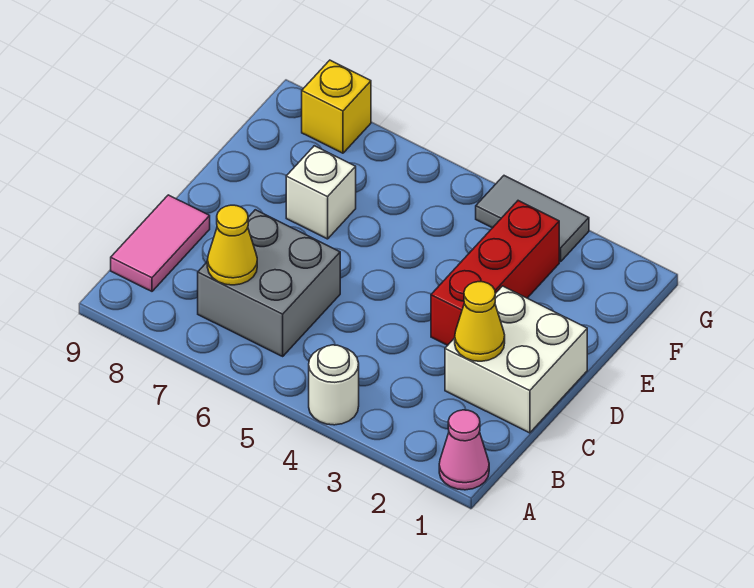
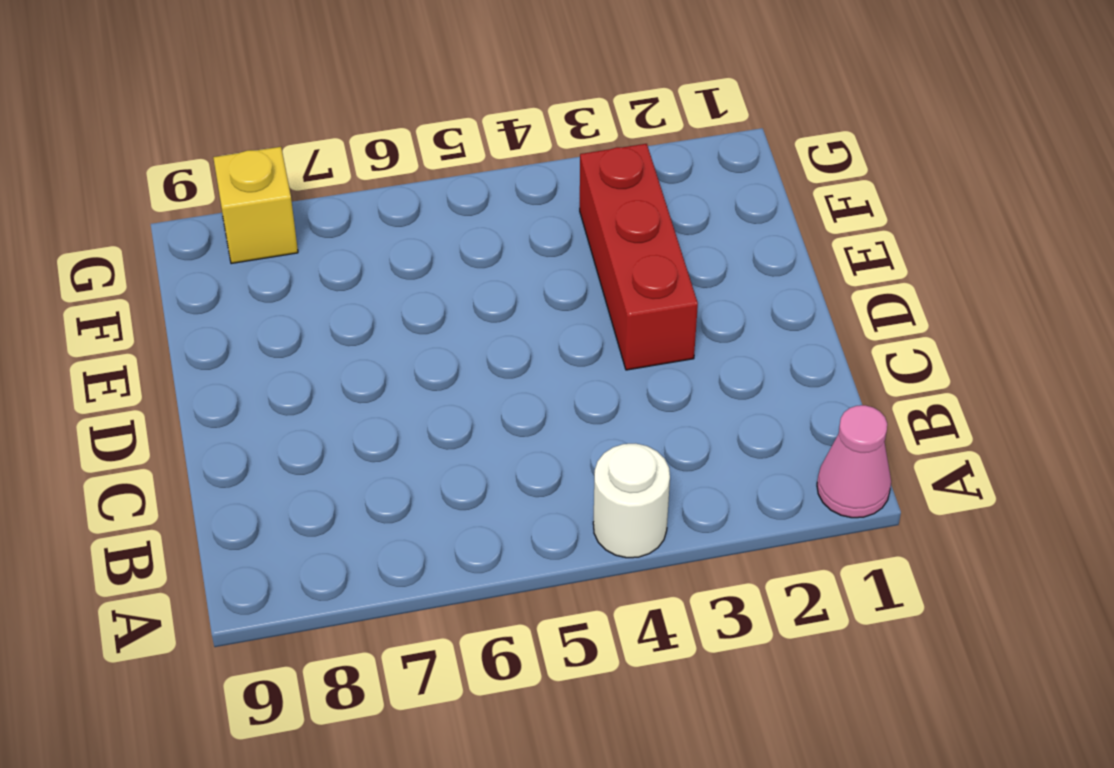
none -> grey brick B6:C7 level 1
none -> pink tile B9:C9 level 1

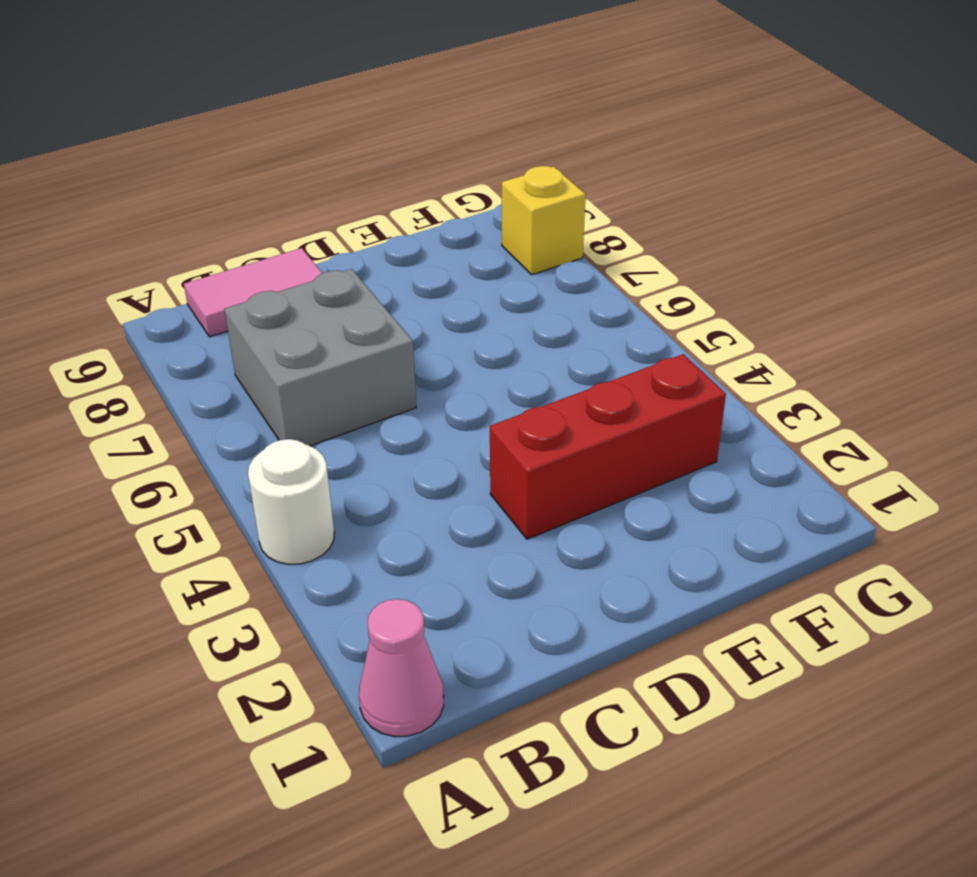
none -> white brick C1:D2 level 1
none -> white brick E7 level 1

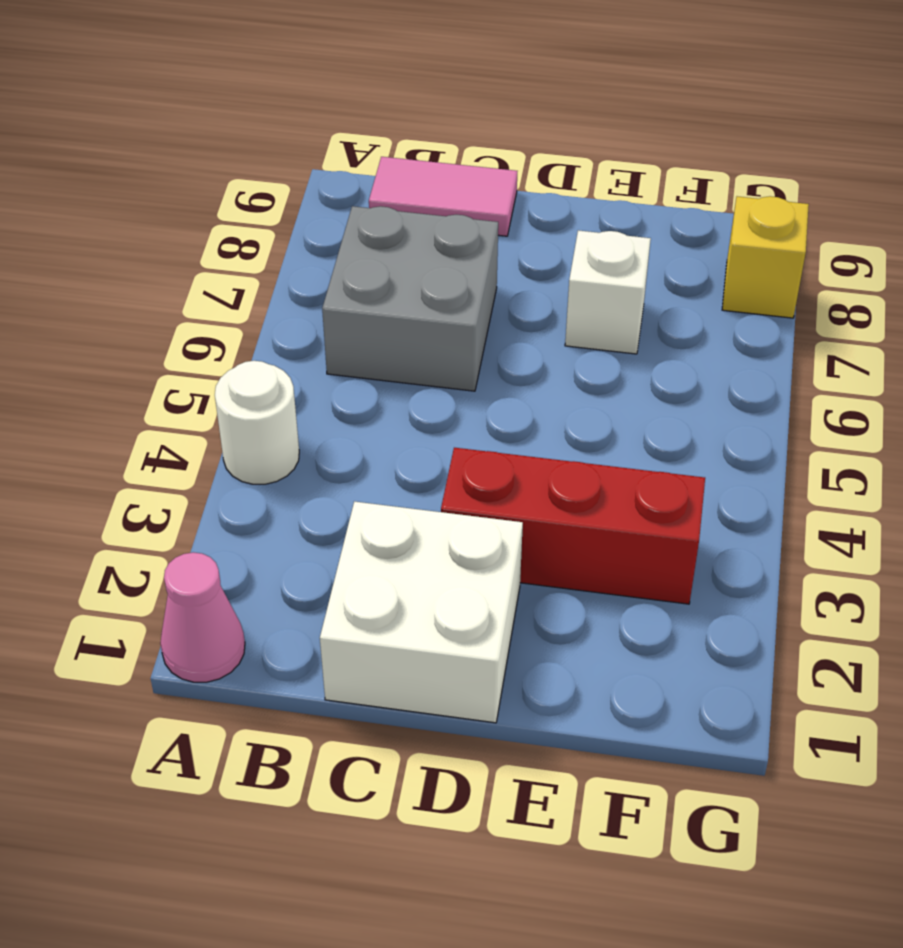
none -> grey tile G3:G4 level 1
none -> yellow cone B7 level 2

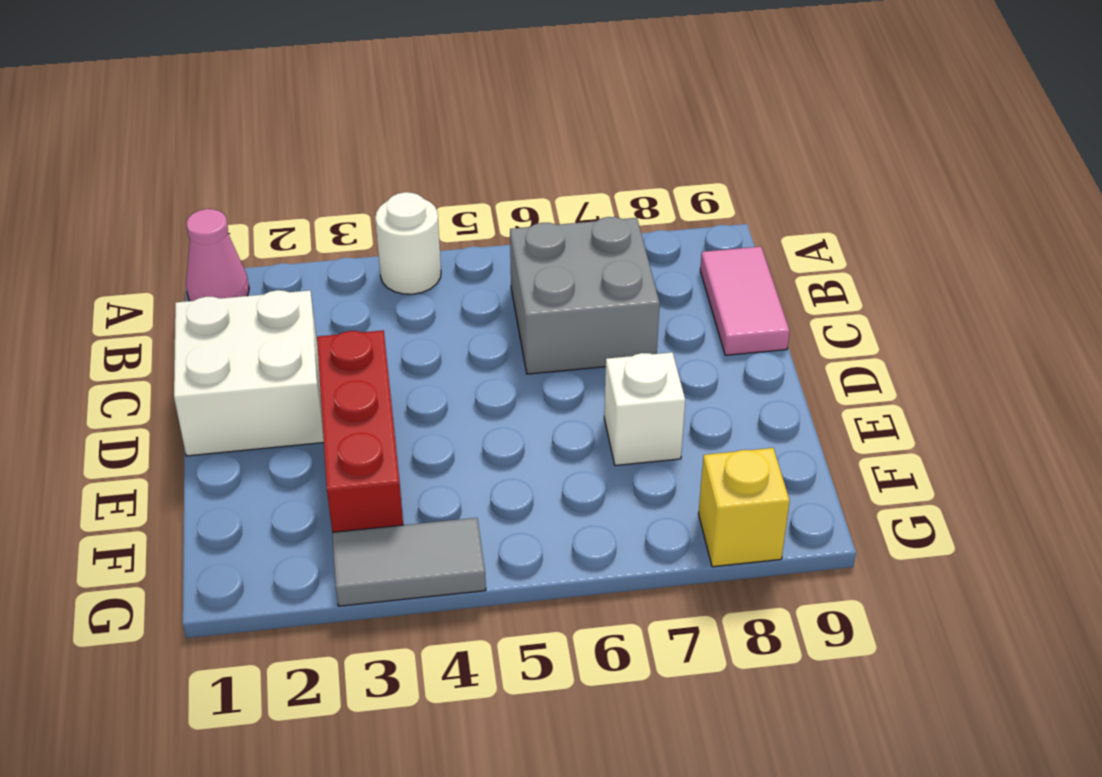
none -> yellow cone B7 level 2
none -> yellow cone C2 level 2

